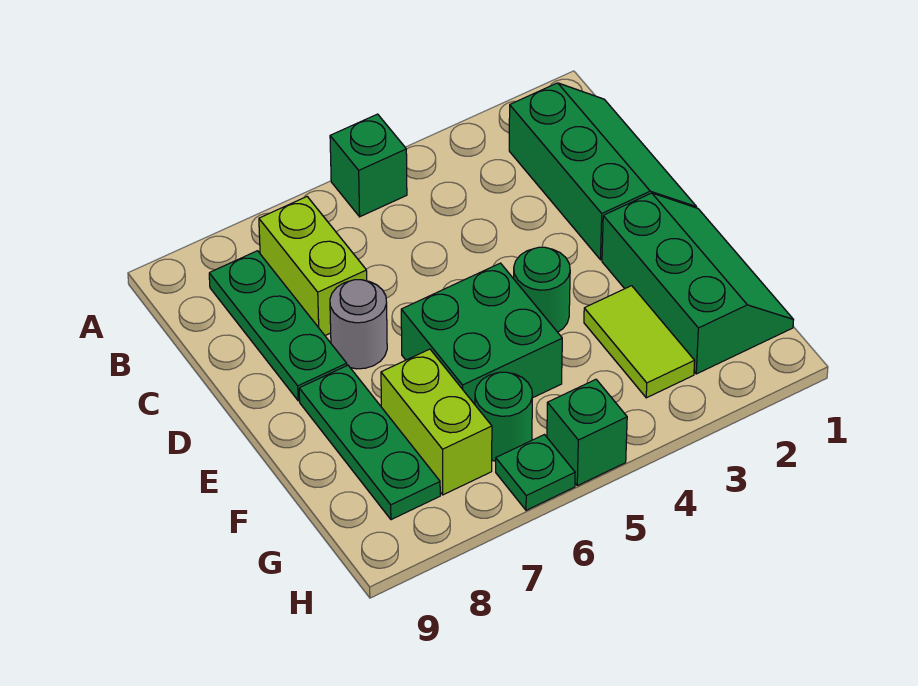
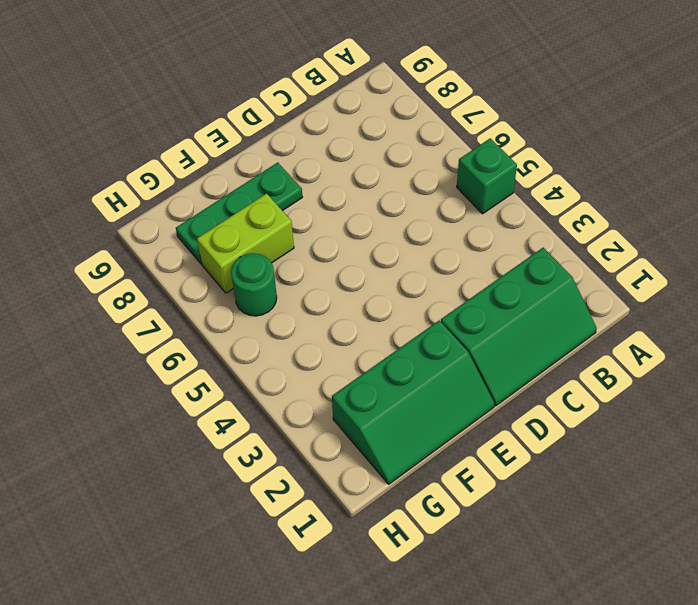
none -> lime brick B7:C7 level 1
none -> green plate B8:D8 level 1
none -> grey round brick D7 level 1

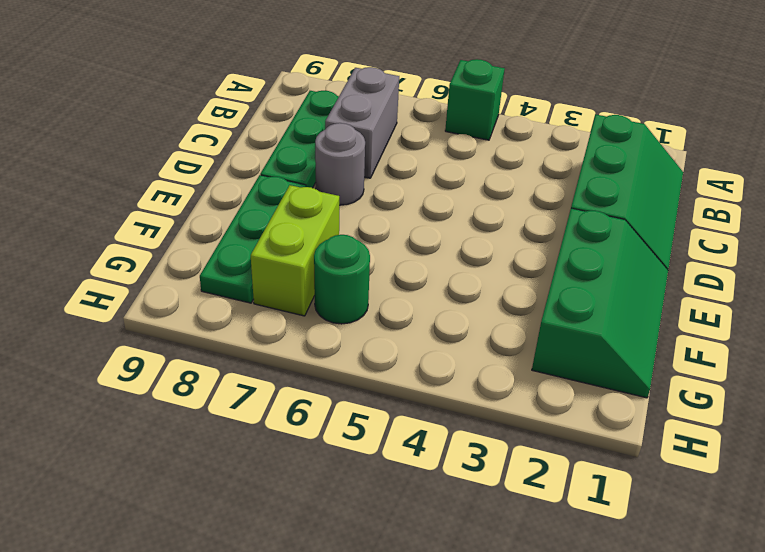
grey brick B7:C7 level 1 -> lime brick B7:C7 level 1
none -> green round brick E4 level 1
none -> green brick E5:F6 level 1
none -> lime tile F3:G3 level 1

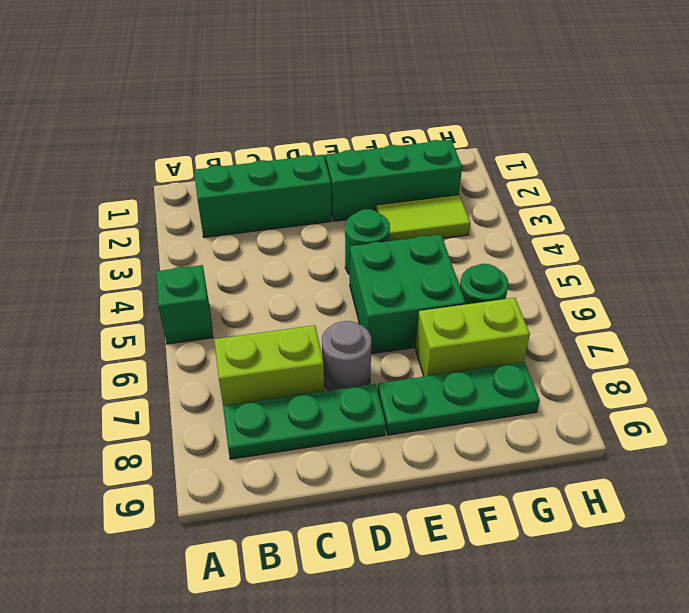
none -> green brick H5 level 1
none -> green plate H6 level 1

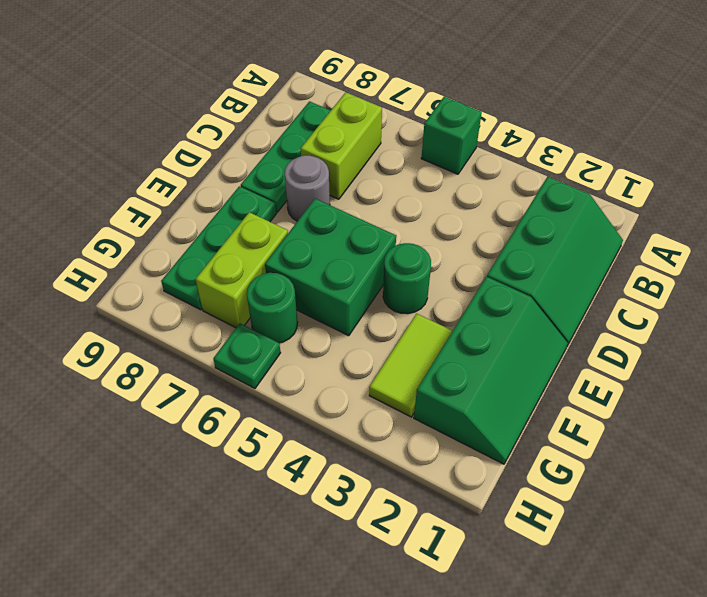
none -> green brick H5 level 1

